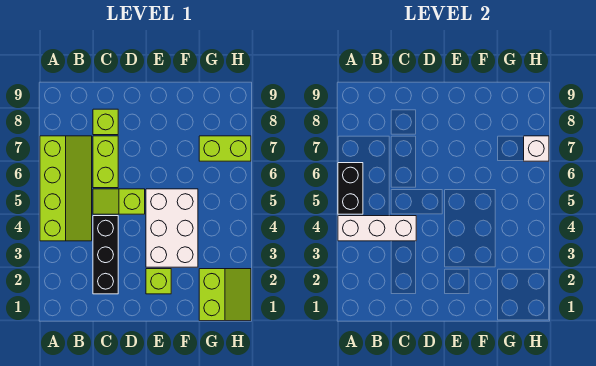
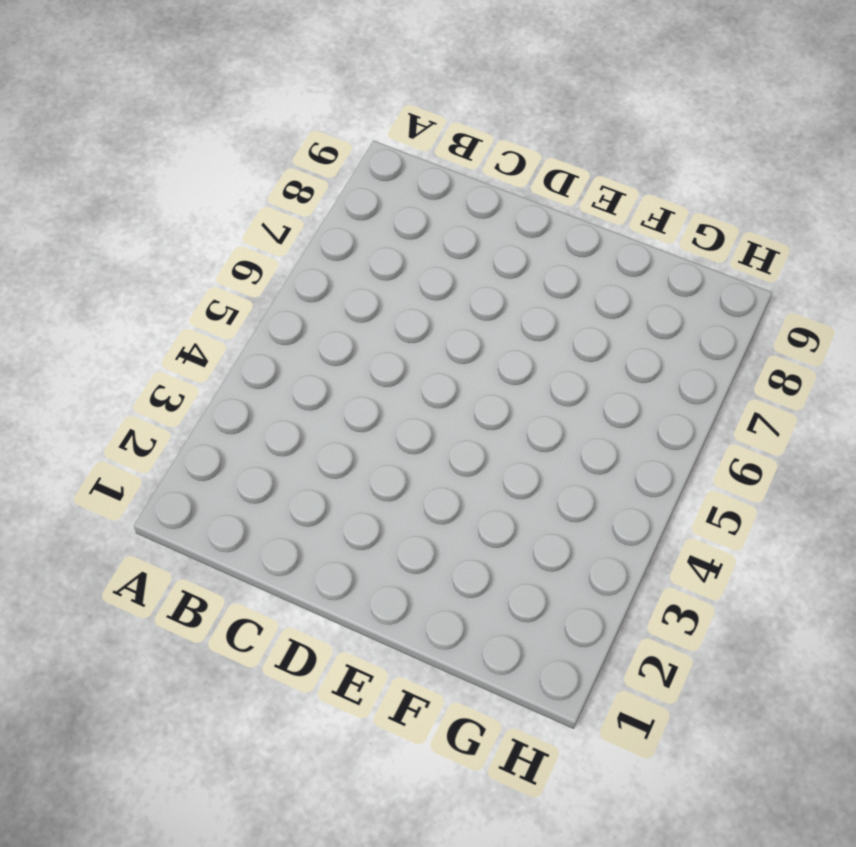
none -> lime slope A4:B7 level 1 top A
none -> black brick C2:C4 level 1
none -> lime slope C5:D5 level 1 top D

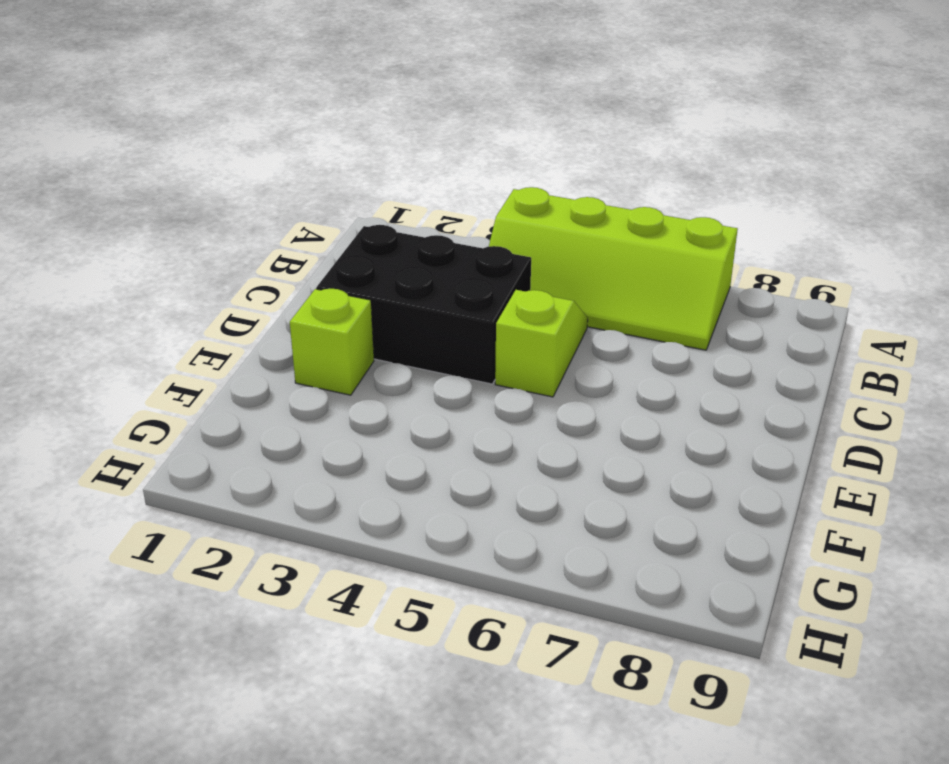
black brick C2:D4 level 1 -> black brick C2:C4 level 1
none -> lime brick C6:C7 level 1
none -> lime brick C8 level 1
none -> white brick E3:F5 level 1

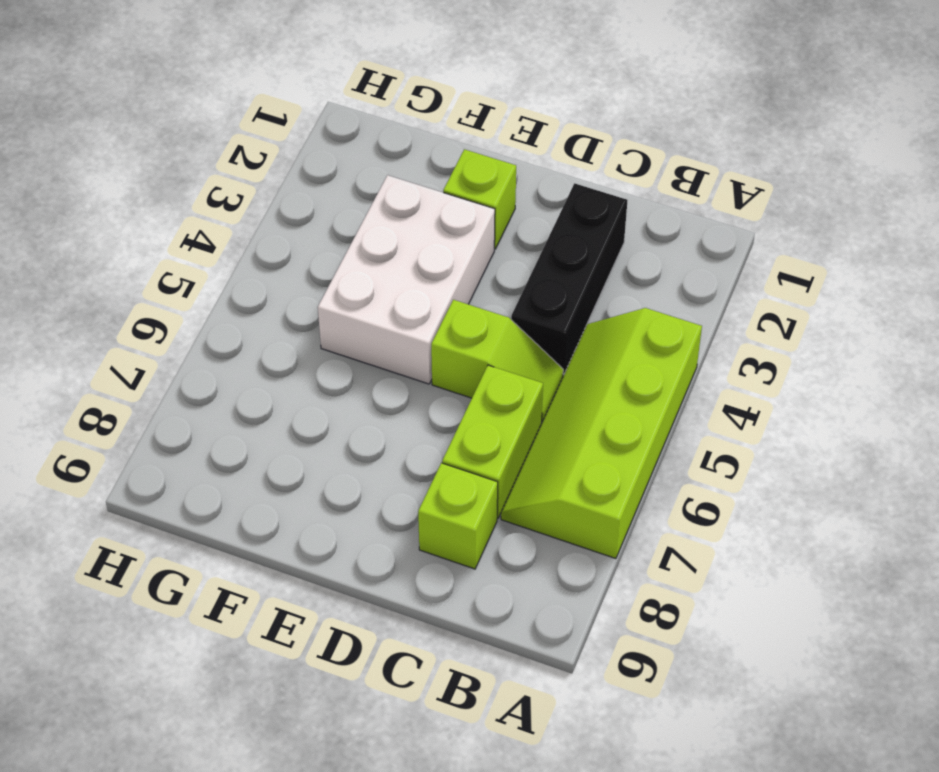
none -> lime slope G1:H2 level 1 top G
none -> lime brick G7:H7 level 1
none -> white brick A4:C4 level 2

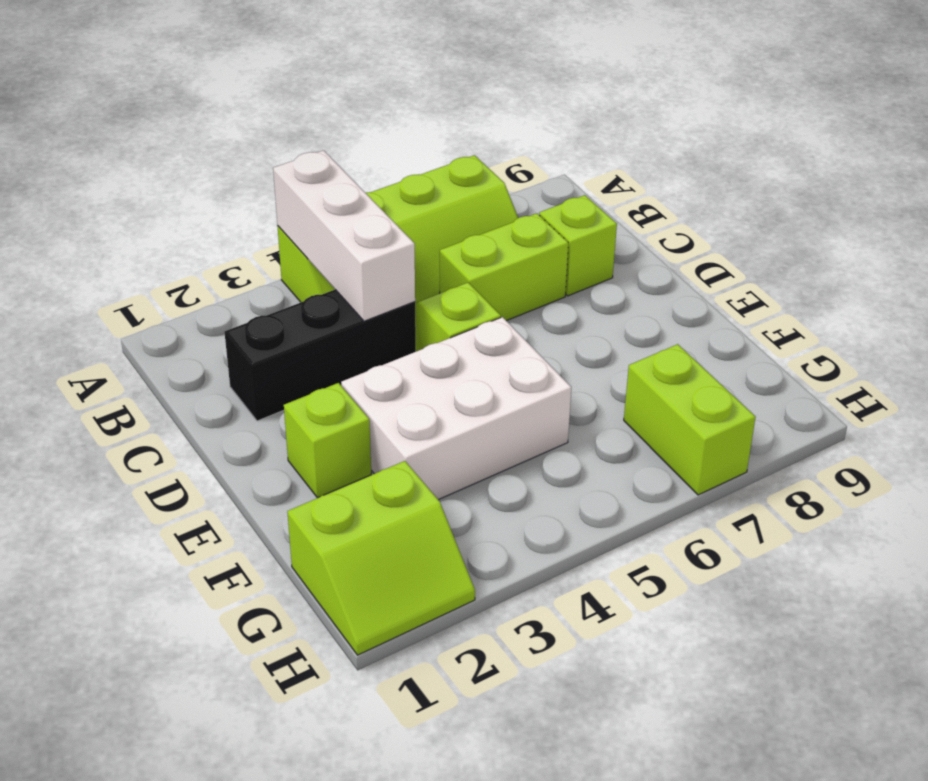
none -> black brick A5:A6 level 2
none -> white brick H7 level 2

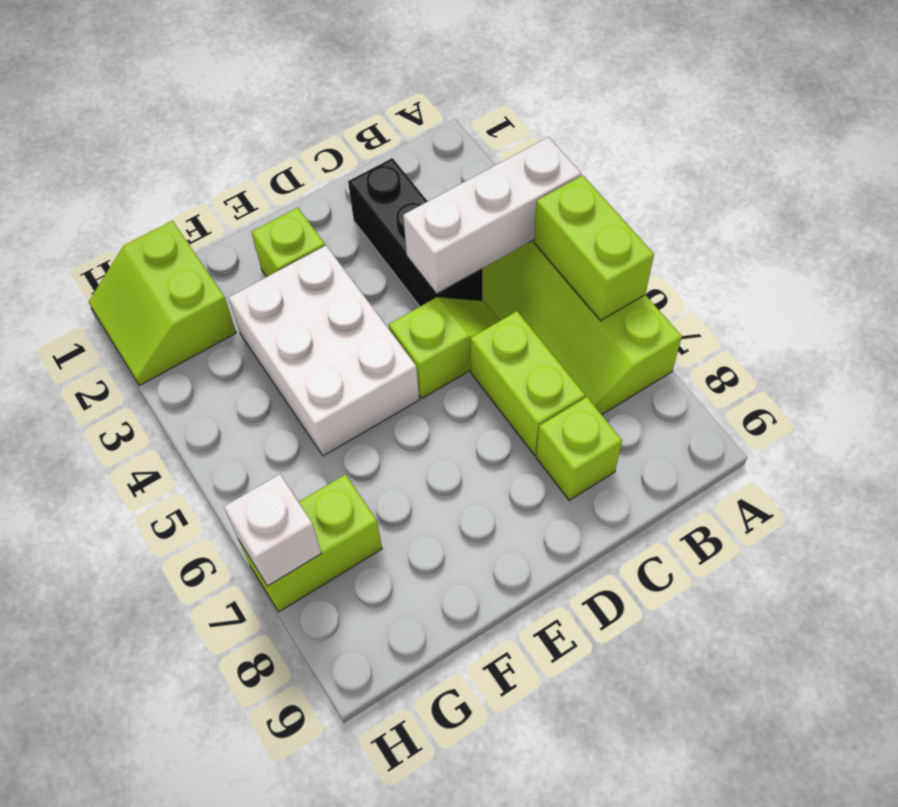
lime brick A5:A6 level 2 -> black brick A5:A6 level 2

